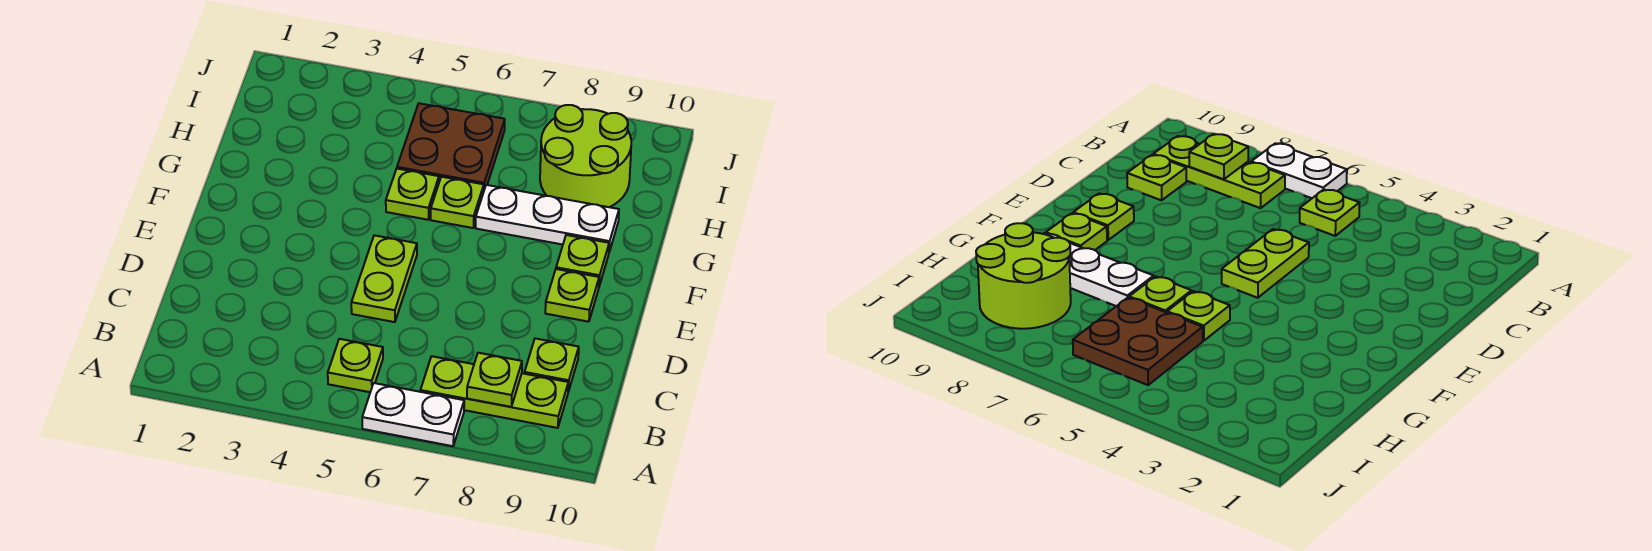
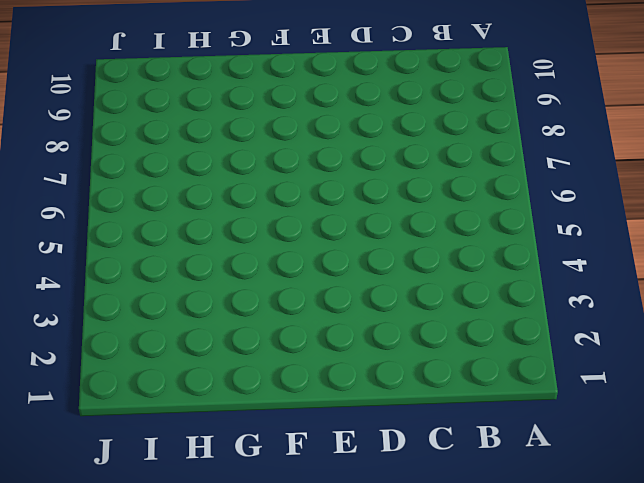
none -> white plate A6:A7 level 1
none -> lime plate B5 level 1
none -> lime plate B7:B9 level 1

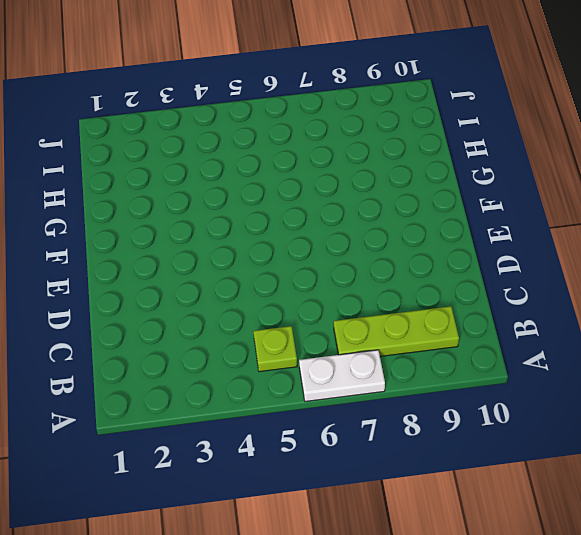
none -> lime plate C9 level 1
none -> lime plate D5:E5 level 1
none -> lime plate E9 level 1

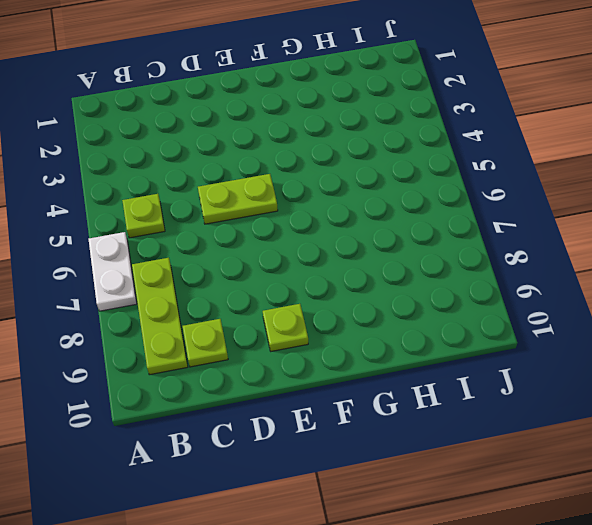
none -> lime plate F9 level 1
none -> lime plate G5 level 1
none -> lime plate G6 level 1

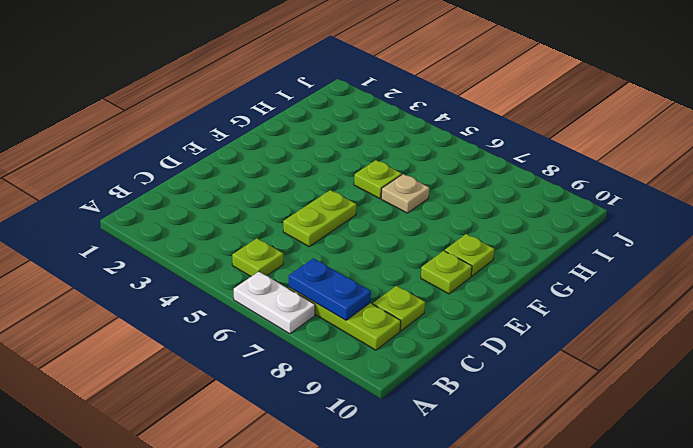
blue plate B7:B8 level 2 -> lime plate B8 level 2
tan plate G6 level 1 -> lime plate G6 level 1
none -> white plate G7:G9 level 1
none -> brown plate H5:I6 level 1
none -> lime round brick H8:I9 level 1

